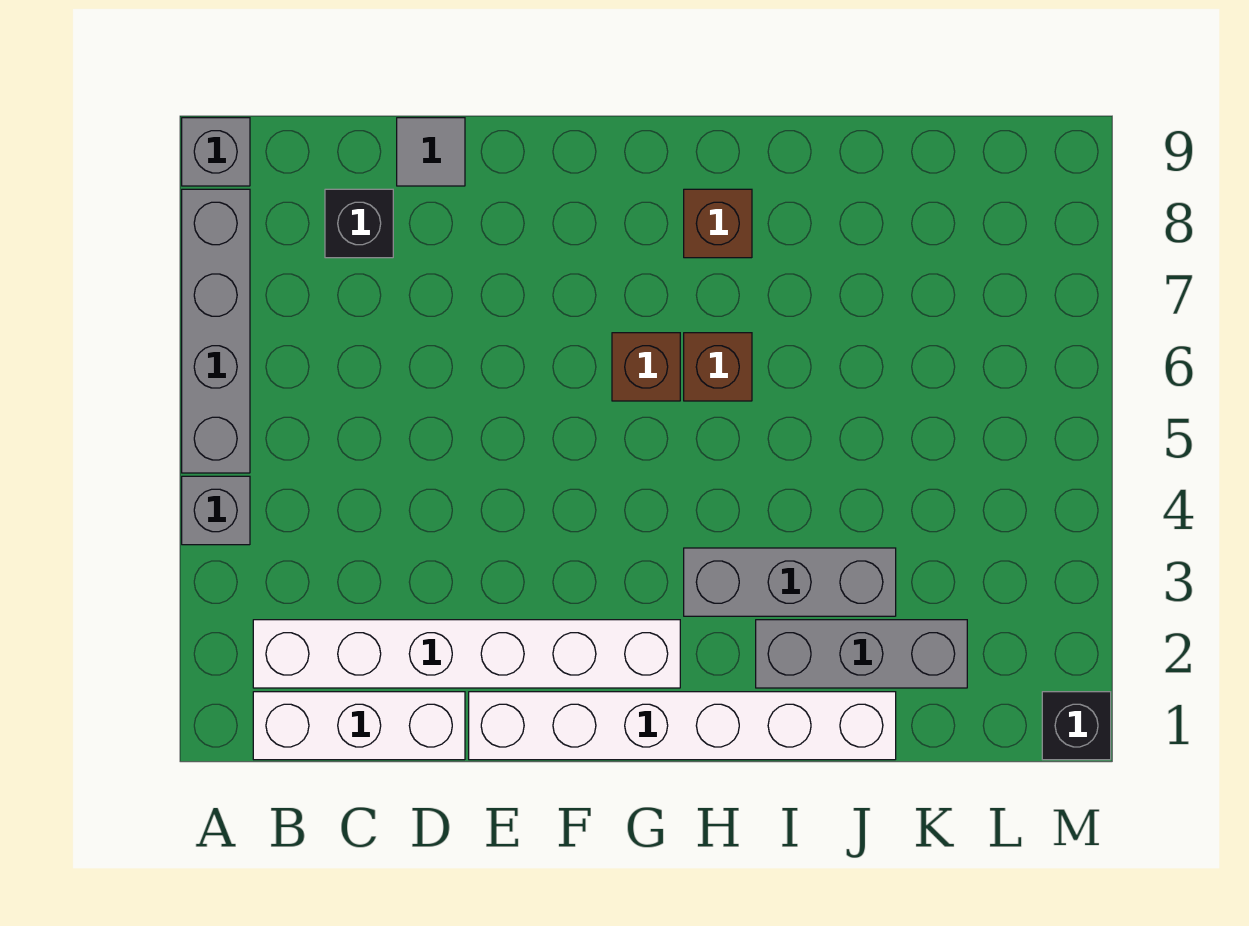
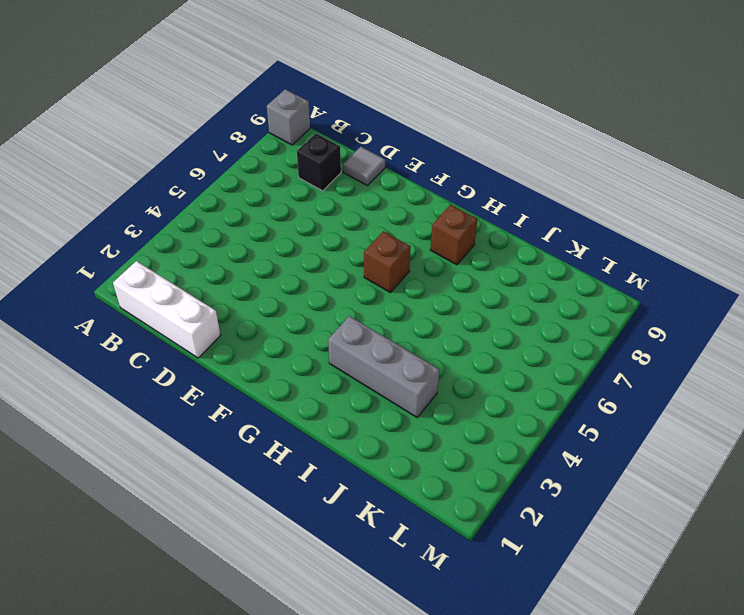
none -> grey brick A4 level 1
none -> grey brick A5:A8 level 1
none -> white brick B2:G2 level 1

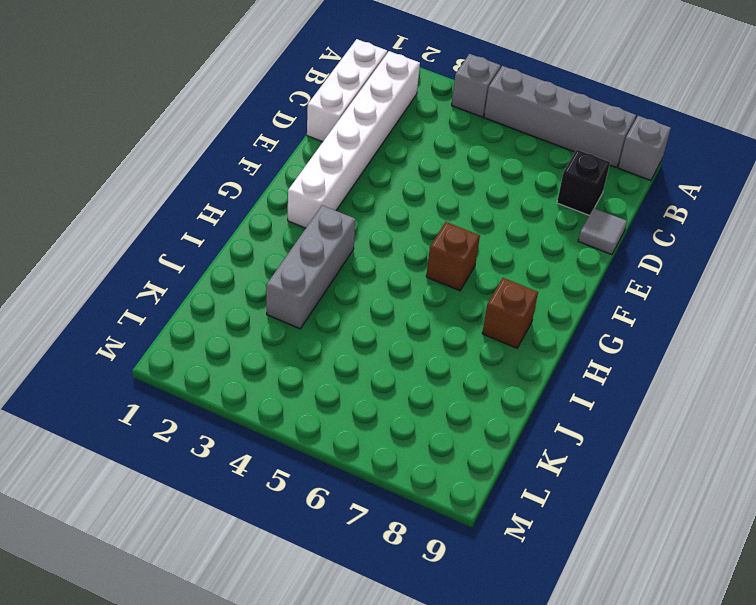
none -> white brick E1:J1 level 1
none -> brown brick H6 level 1
none -> grey brick I2:K2 level 1

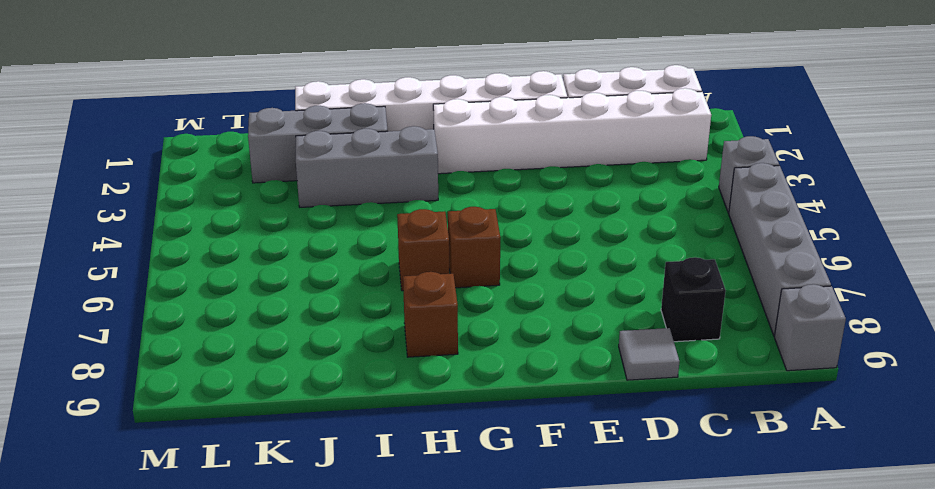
none -> black brick M1 level 1

